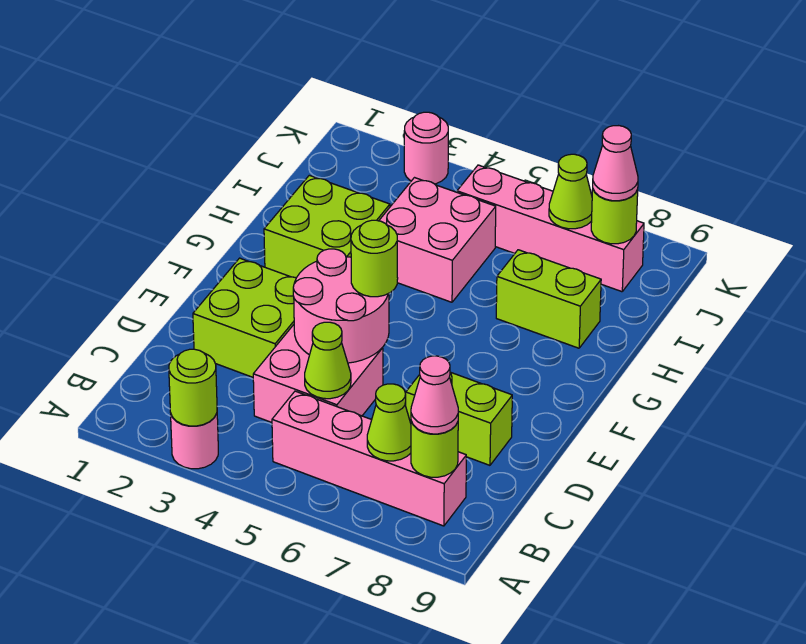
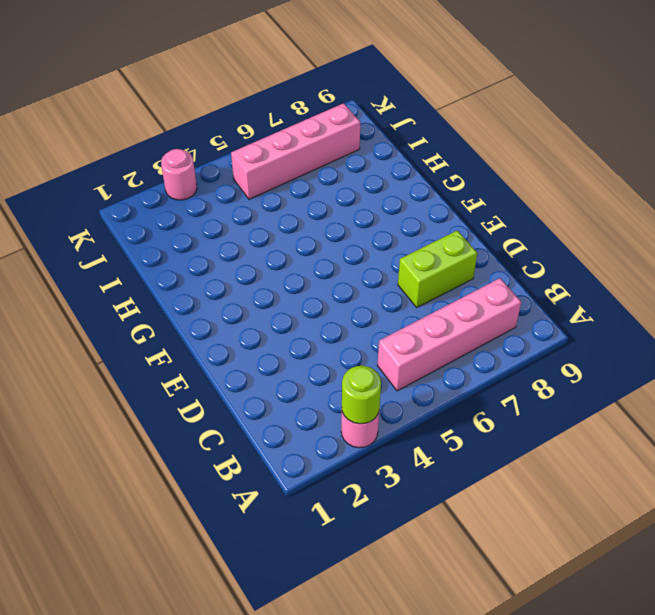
none -> pink brick C4:D5 level 1
none -> lime brick D2:E3 level 1
none -> lime brick G2:H3 level 1

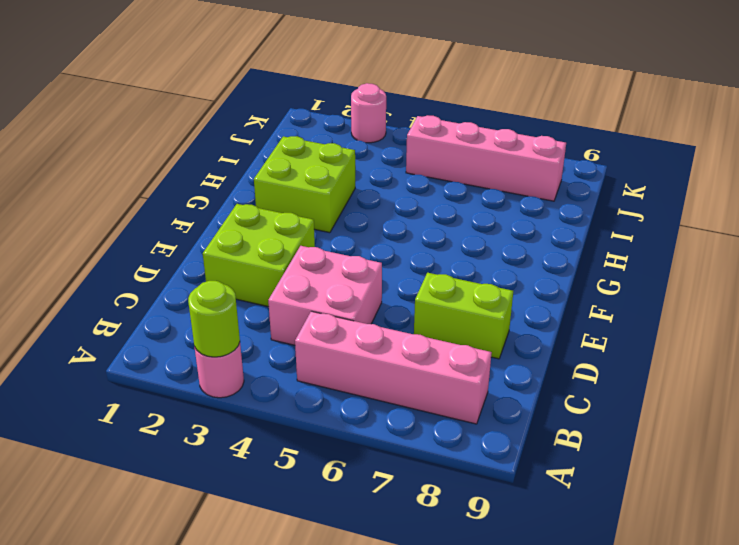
none -> pink brick H4:I5 level 1
none -> lime brick H7:H8 level 1
none -> lime cone B7 level 2

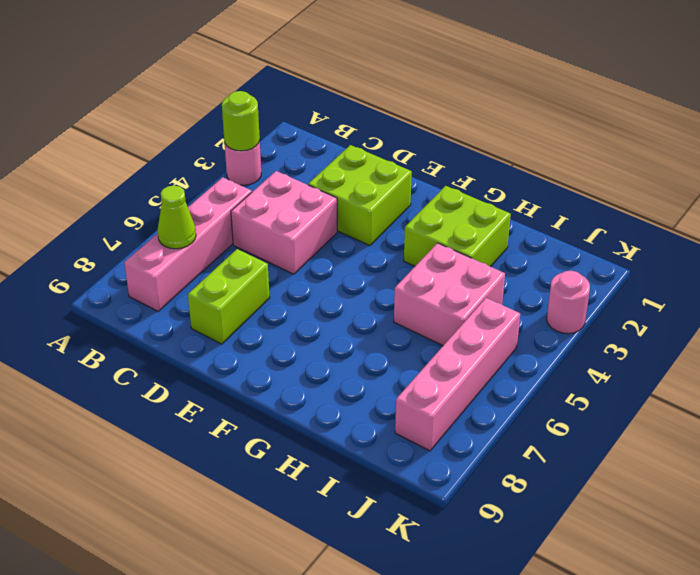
none -> lime brick H7:H8 level 1
none -> lime round brick B8 level 2
none -> lime cone C5 level 2

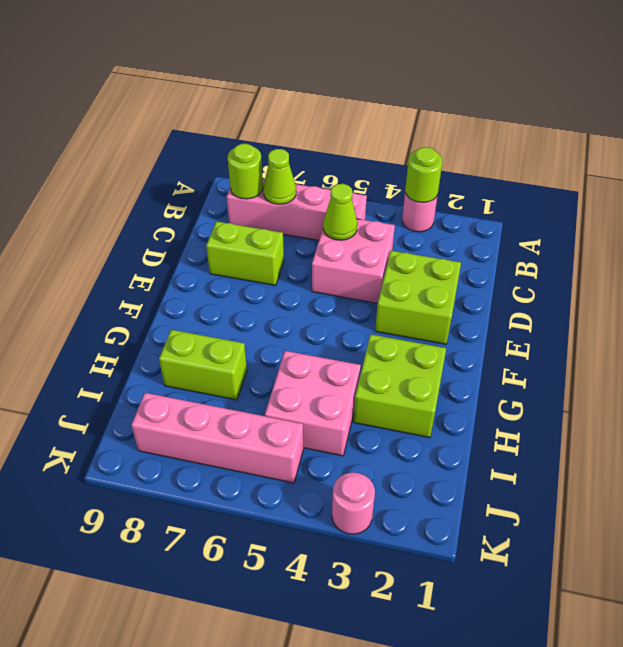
none -> pink round brick D4:E5 level 2
none -> lime cone J7 level 2
none -> lime round brick J8 level 2

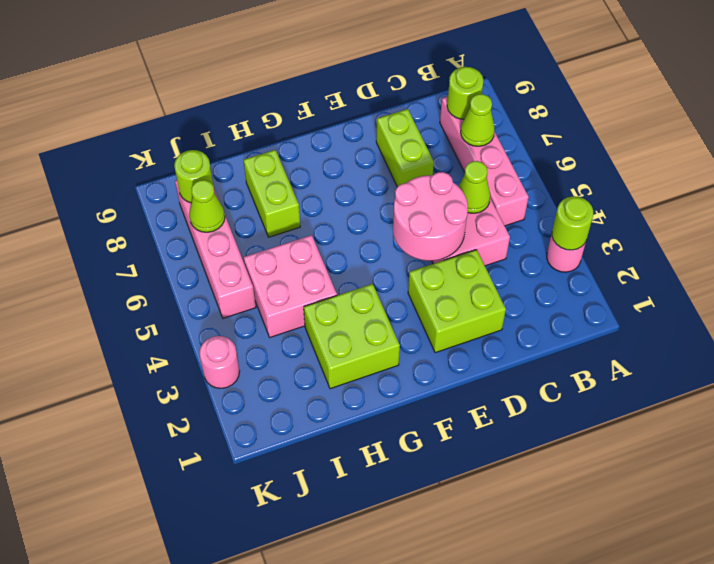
none -> pink cone B8 level 3
none -> lime round brick E5 level 3
none -> pink cone J8 level 3

